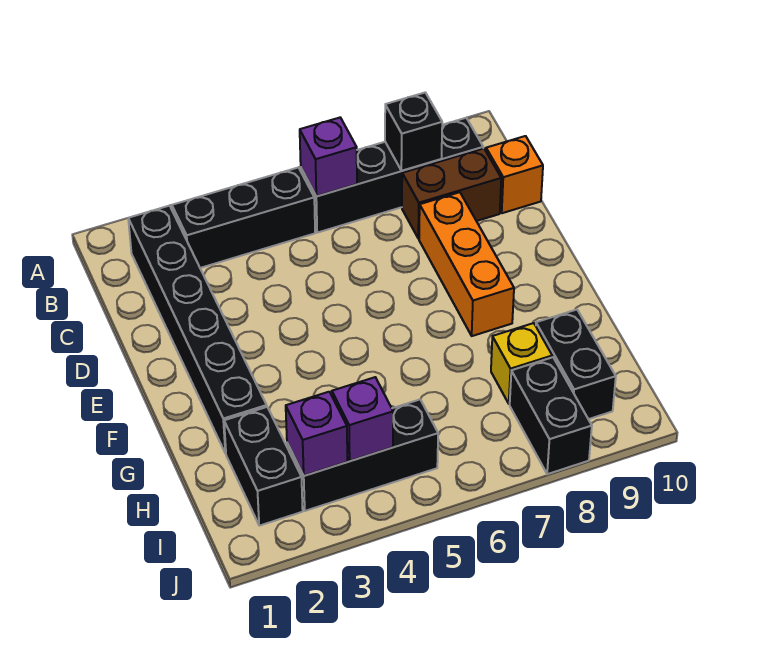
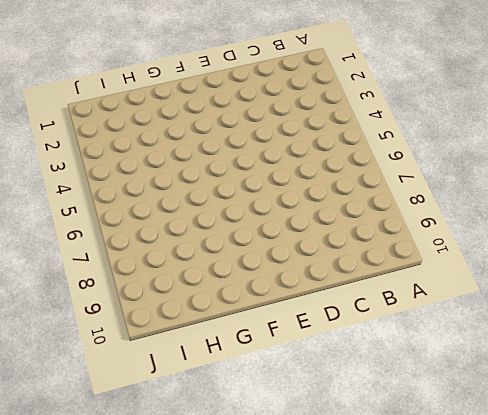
none -> black brick B2:G2 level 1
none -> black brick B3:B5 level 1
none -> black brick B6:B9 level 1

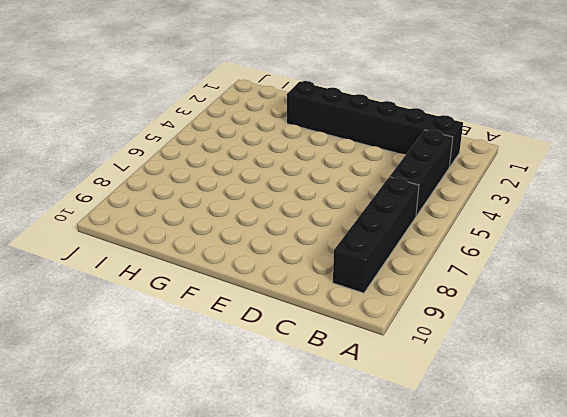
none -> brown brick C8:C9 level 1
none -> orange brick C10 level 1
none -> orange brick D8:F8 level 1

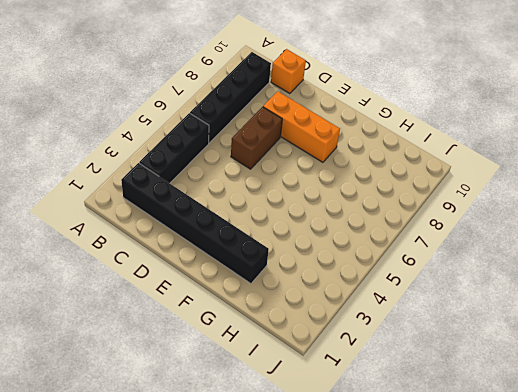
brown brick D6:D7 level 1 -> brown brick C8:C9 level 1
none -> black brick H2:I2 level 1
none -> yellow brick H8 level 1
none -> black brick H9:I9 level 1

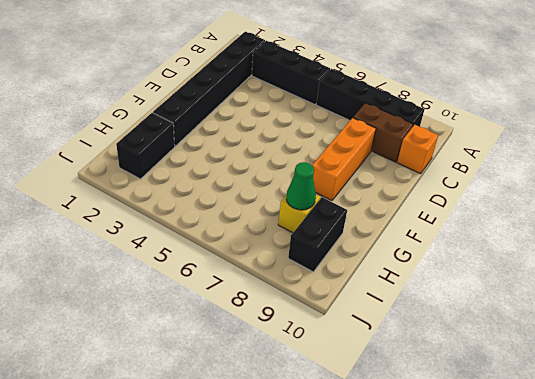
green cone H8 level 2 -> none
none -> black brick I3:I5 level 1
none -> black brick I8:J8 level 1
none -> purple brick B6 level 2

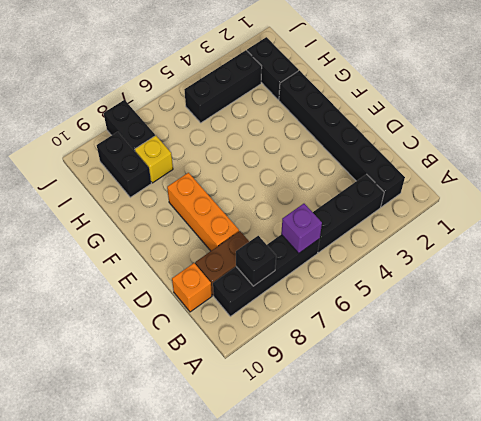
none -> purple brick I3 level 2
none -> purple brick I4 level 2

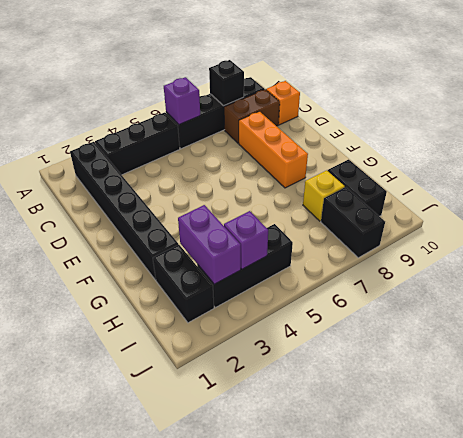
purple brick H3:I3 level 2 -> purple brick I3 level 2

